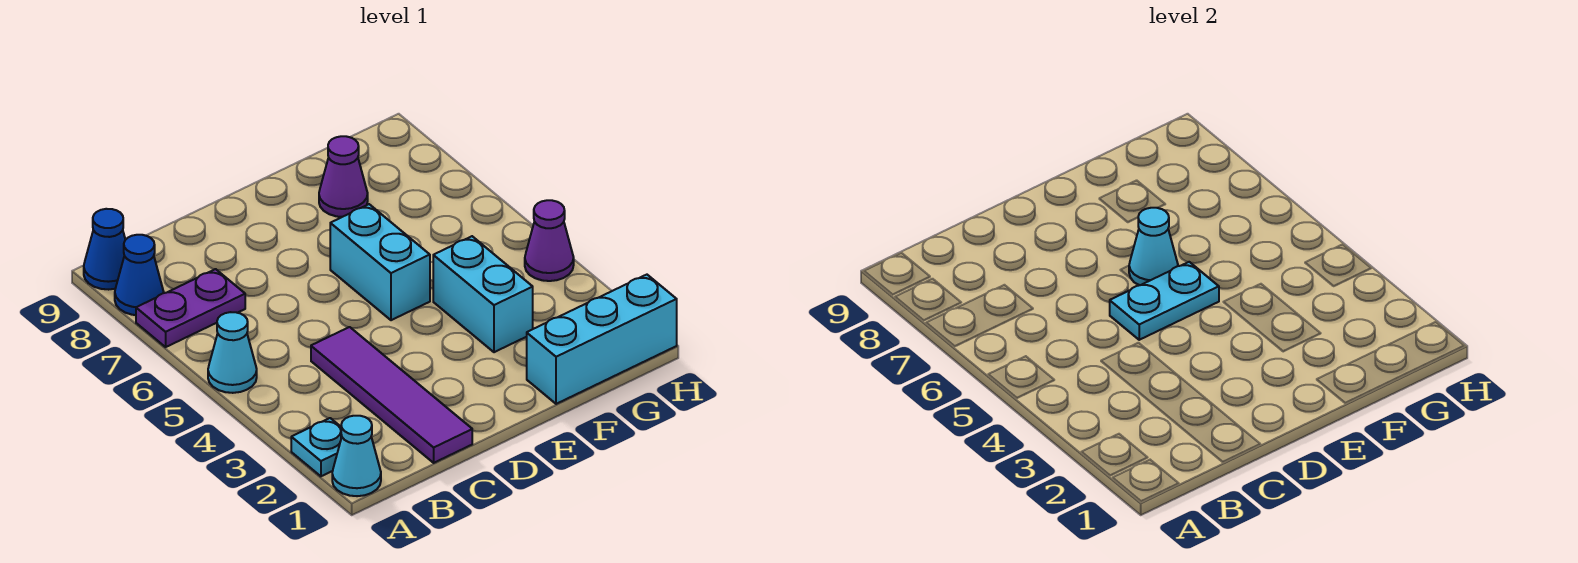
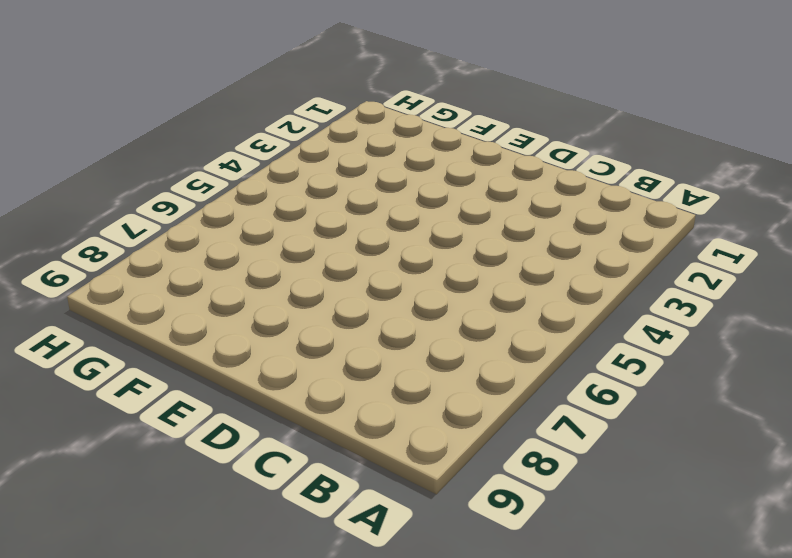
none -> cyan cone A1 level 1
none -> cyan plate A2 level 1
none -> cyan cone A5 level 1

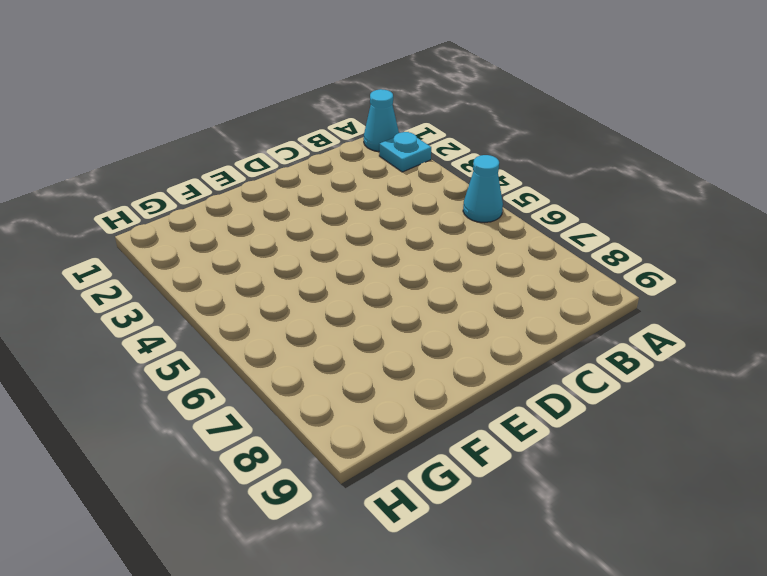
none -> purple plate A7:B7 level 1
none -> blue cone A8 level 1
none -> blue cone A9 level 1

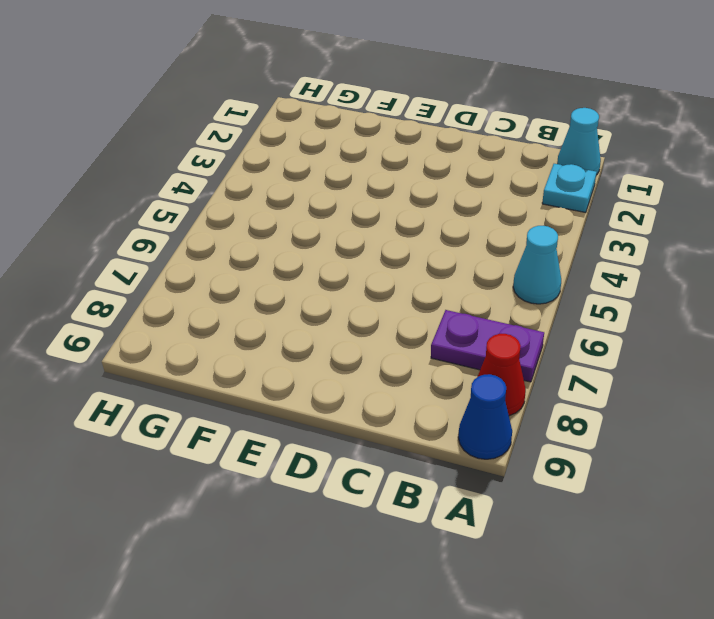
red cone A8 level 1 -> blue cone A8 level 1
none -> purple tile C1:C4 level 1
none -> cyan brick E5:E6 level 1
none -> cyan brick F1:H1 level 1

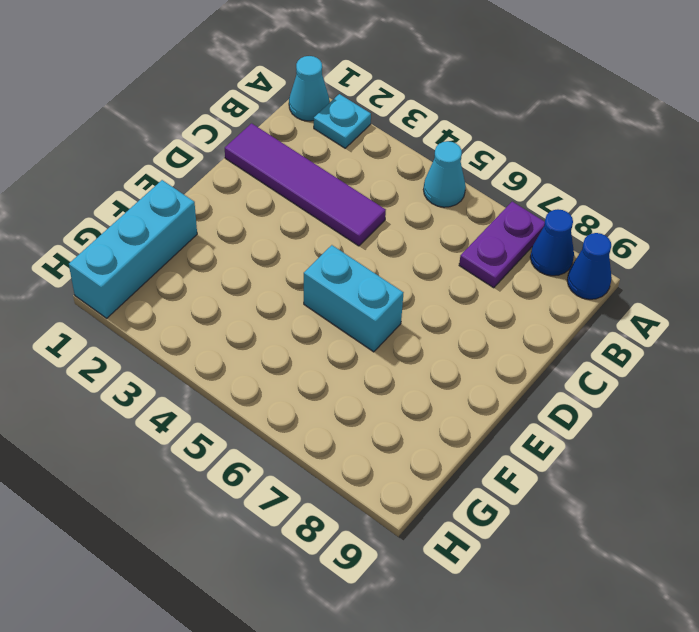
none -> cyan brick F3:F4 level 1
none -> purple cone F8 level 1
none -> purple cone H4 level 1

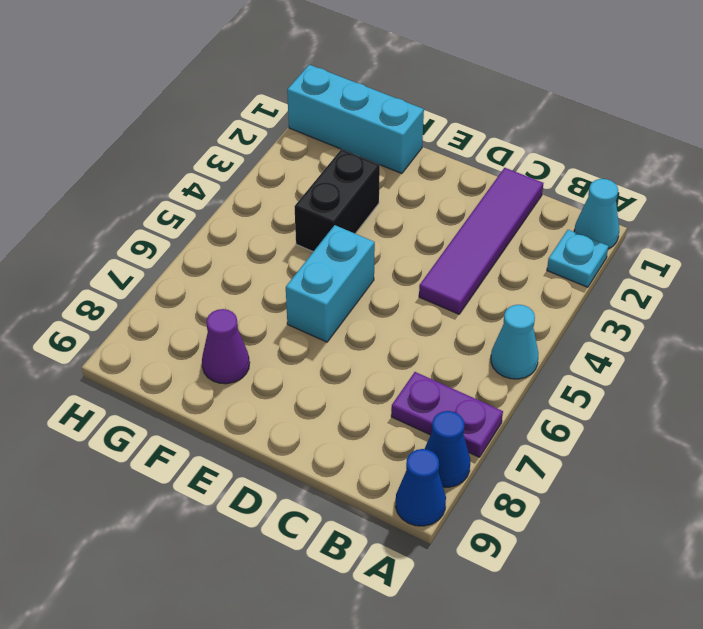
black brick F3:F4 level 1 -> cyan brick F3:F4 level 1
none -> purple cone H4 level 1
none -> cyan plate D5:E5 level 2
none -> cyan cone E6 level 2

